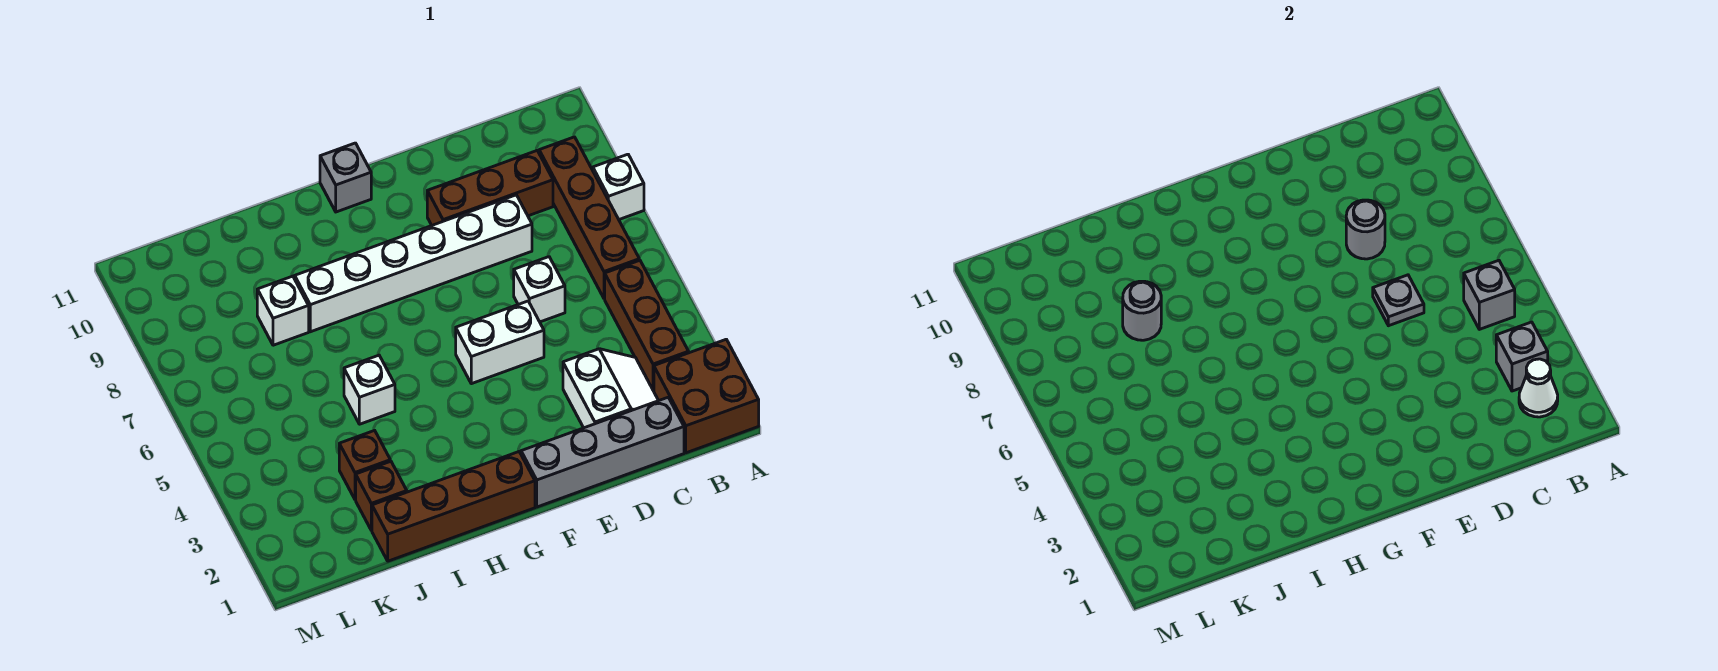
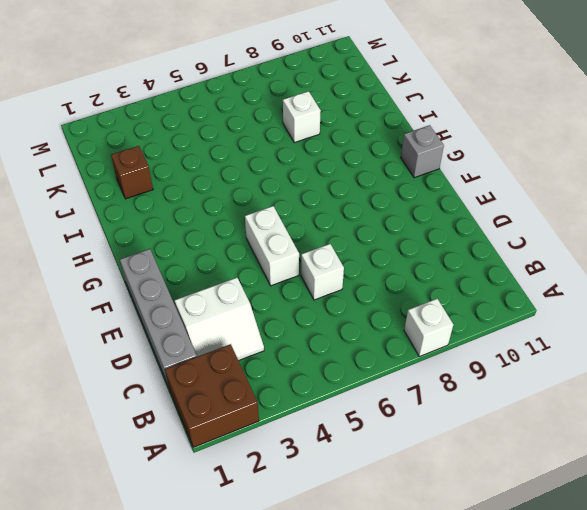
none -> brown brick B3:B5 level 1
none -> brown brick B6:B9 level 1
none -> brown brick C9:E9 level 1

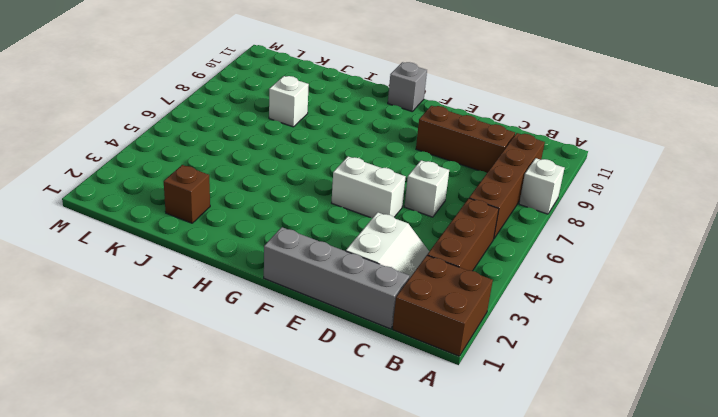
none -> white brick D8:I8 level 1
none -> brown brick G1:J1 level 1
none -> white brick I5 level 1

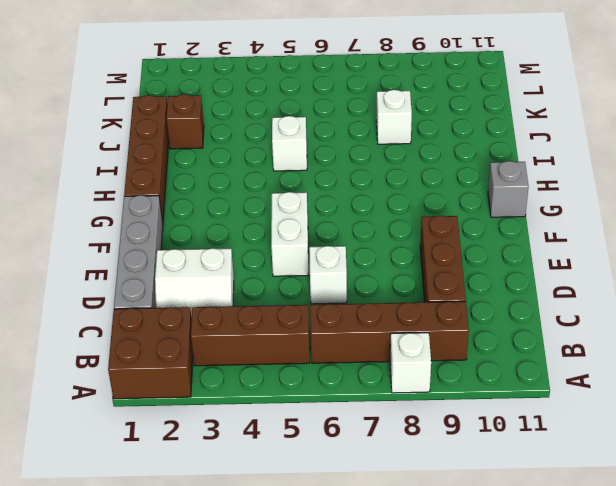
none -> white brick D8:I8 level 1
none -> brown brick J3 level 1
none -> white cone B2 level 2

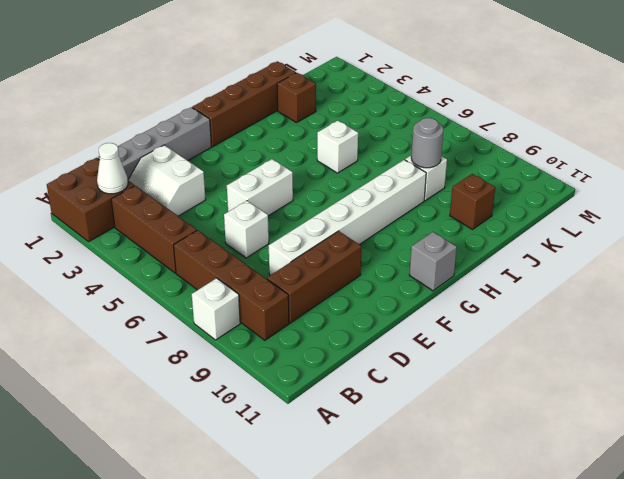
brown brick J10 level 1 -> brown brick J3 level 1
none -> grey brick B3 level 2
none -> grey brick B5 level 2
none -> grey plate D6 level 2

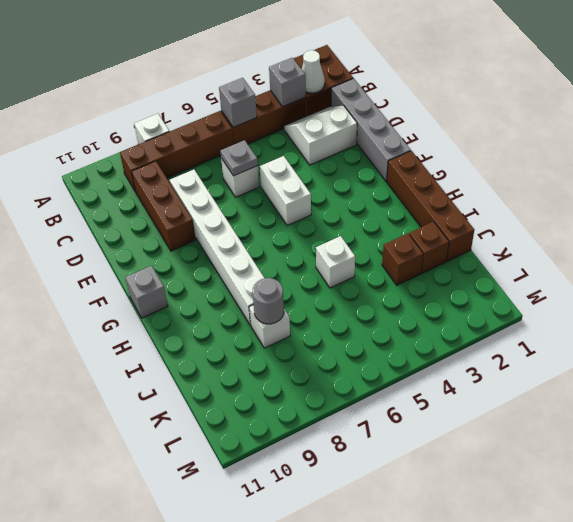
none -> grey round brick D8 level 2

